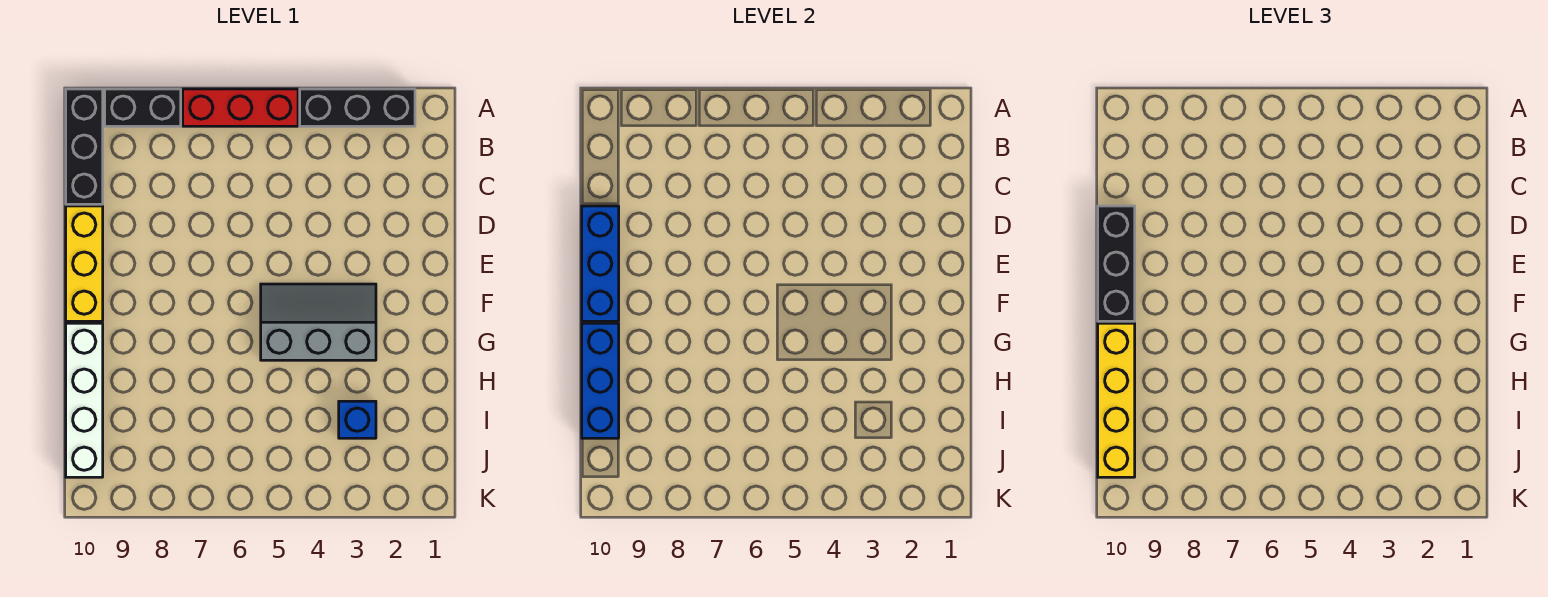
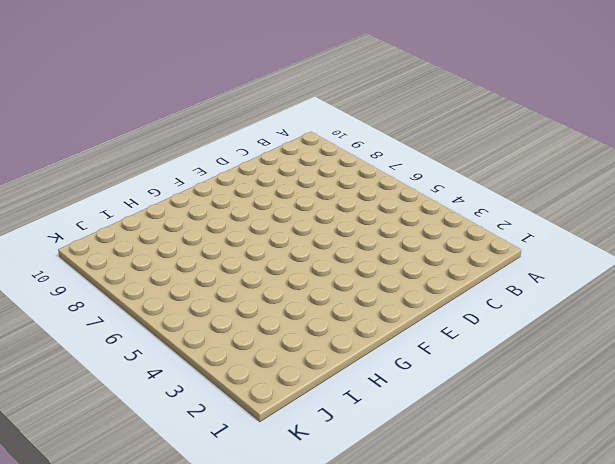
none -> black brick A2:A4 level 1
none -> red brick A5:A7 level 1
none -> black brick A8:A9 level 1

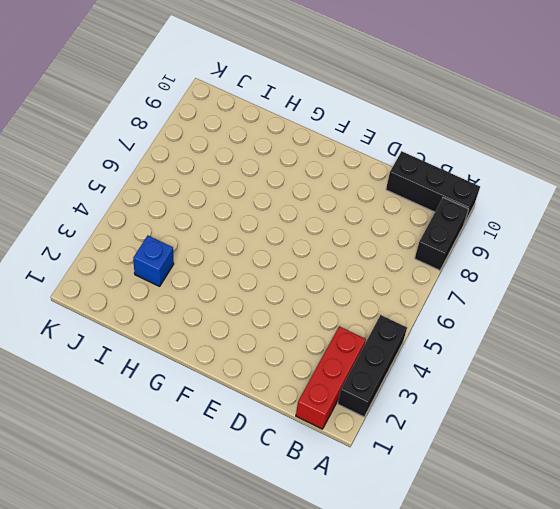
red brick B1:B3 level 1 -> red brick A5:A7 level 1
none -> yellow brick D10:F10 level 1
none -> grey slope F3:G5 level 1 top G
none -> white brick G10:J10 level 1

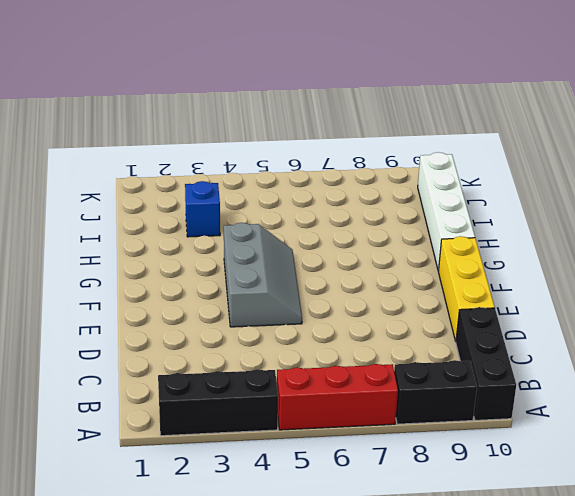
grey slope E4:G5 level 1 top 4 -> grey slope F3:G5 level 1 top G
none -> blue brick D10:F10 level 2
none -> blue brick G10:I10 level 2
none -> black brick D10:F10 level 3

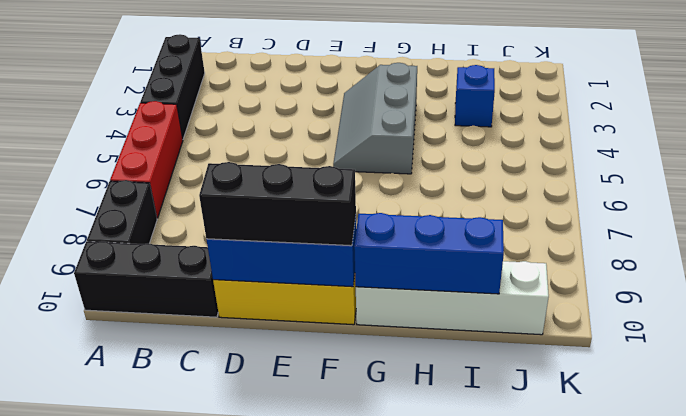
none -> yellow brick G10:J10 level 3

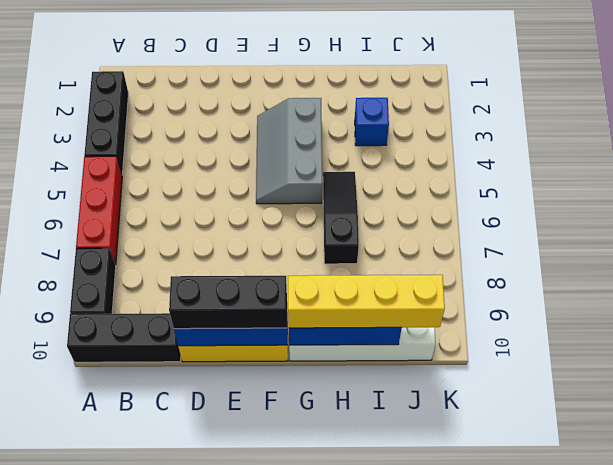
black slope H5:H7 level 1 top 7 -> none

